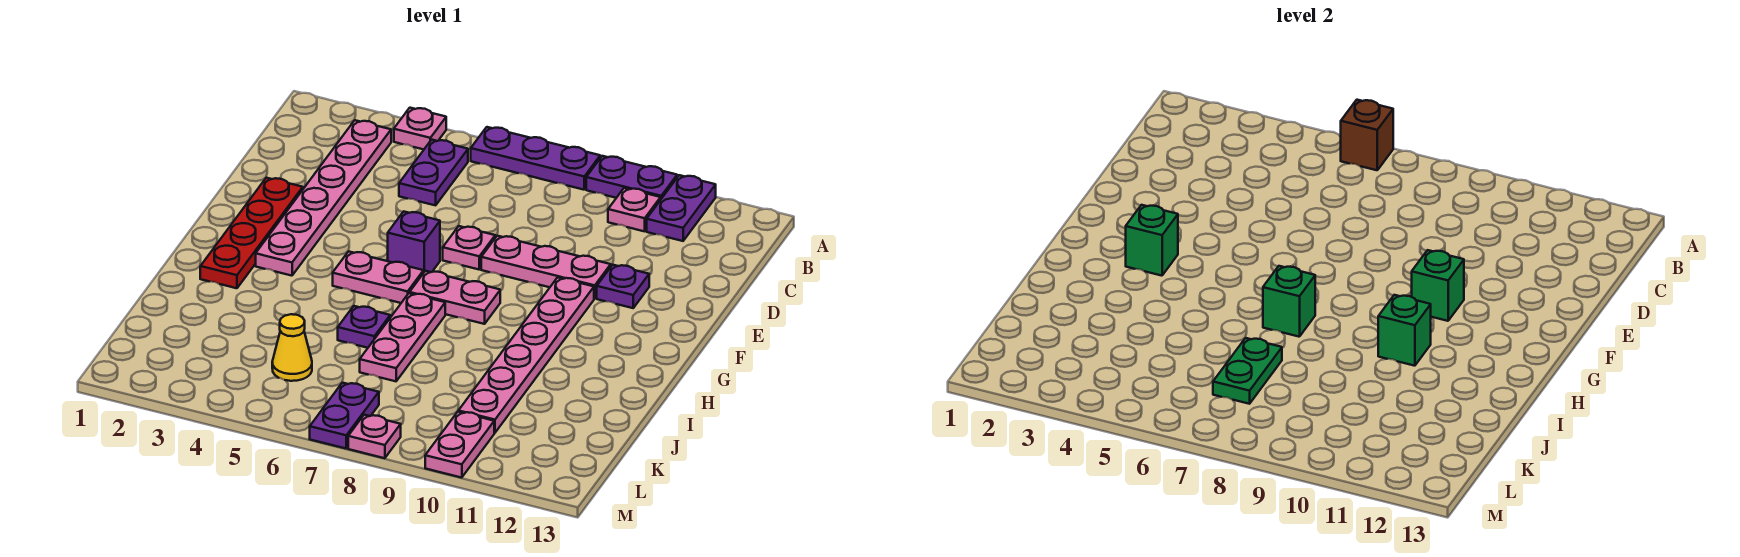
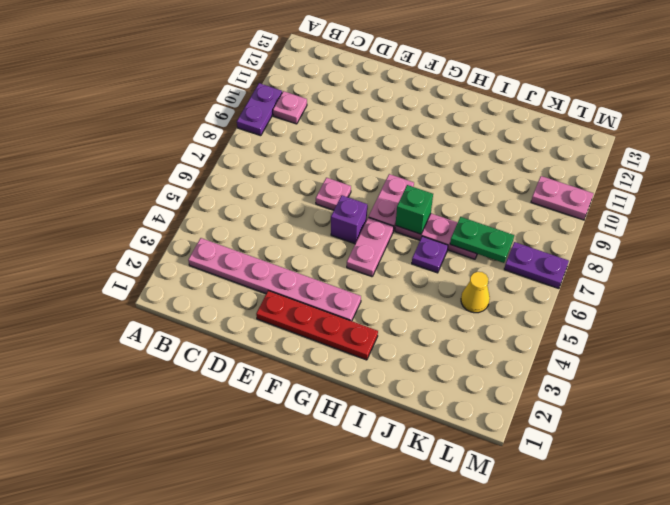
none -> pink plate A4 level 1
none -> purple plate A6:A8 level 1
none -> purple plate A11:B11 level 1

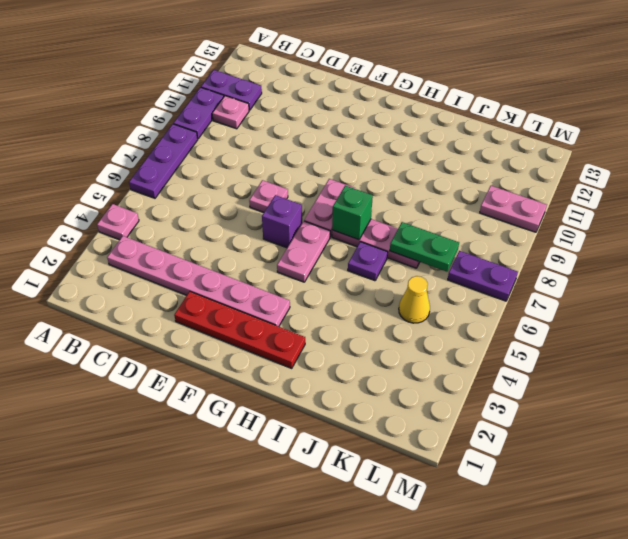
none -> purple plate B5:C5 level 1
none -> pink plate E8:E10 level 1
none -> purple plate E11 level 1

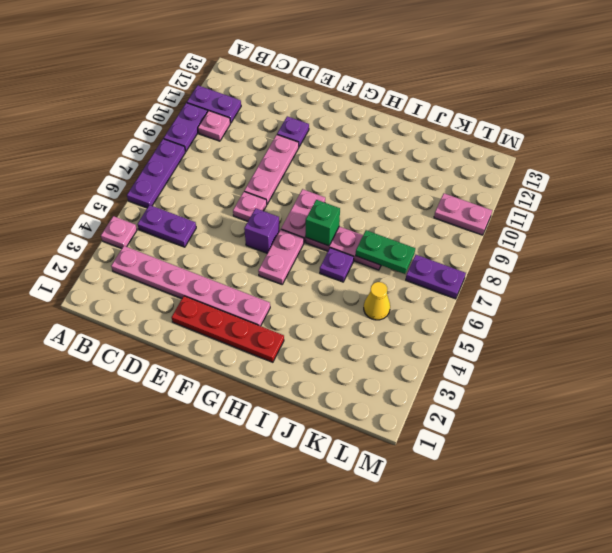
none -> pink plate F10:K10 level 1
none -> pink plate M8 level 1
none -> brown brick A6 level 2

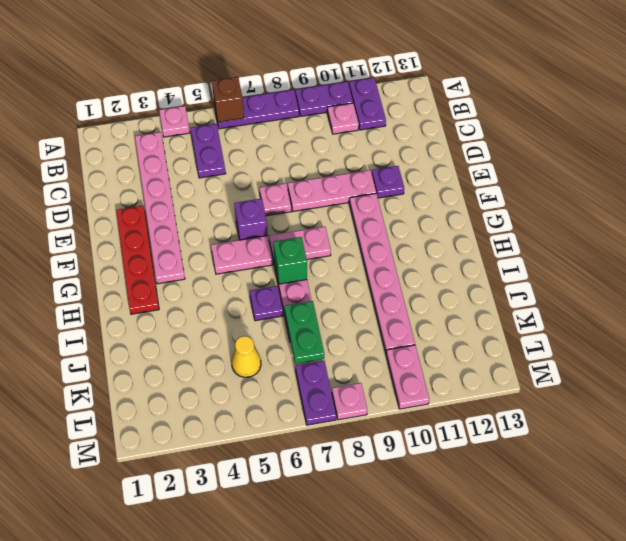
none -> green brick F10 level 2
none -> green brick G3 level 2
none -> green brick H10 level 2

